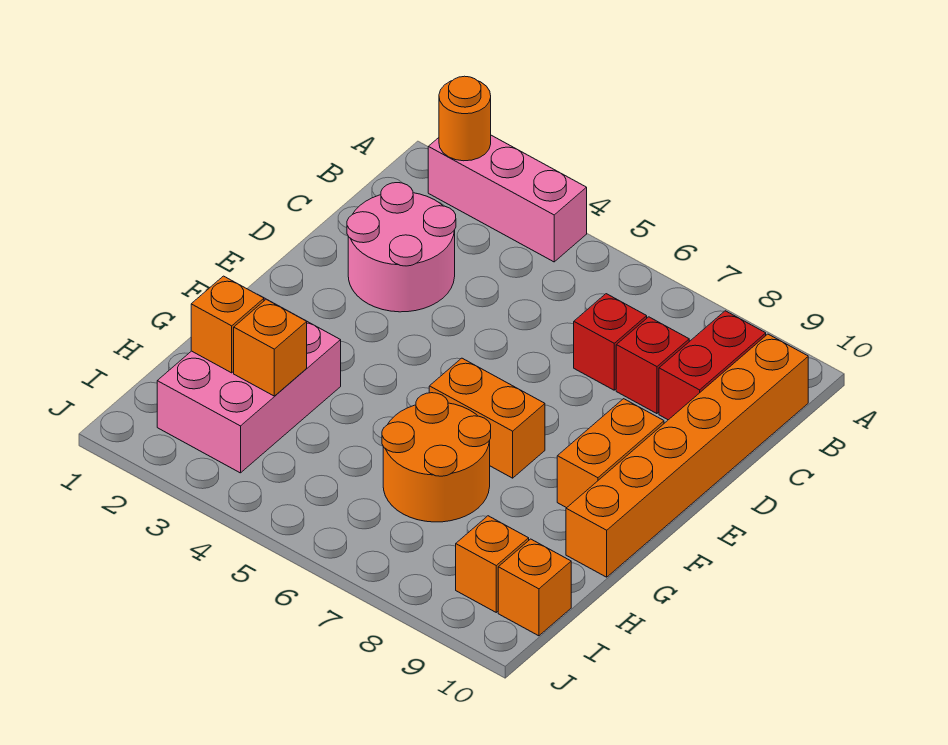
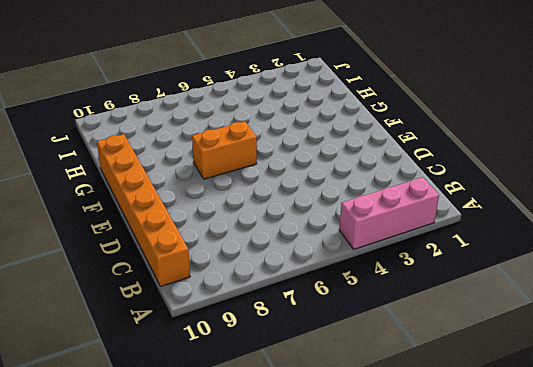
none -> red brick B9:C9 level 1
none -> pink round brick C2:D3 level 1
none -> red brick C7 level 1

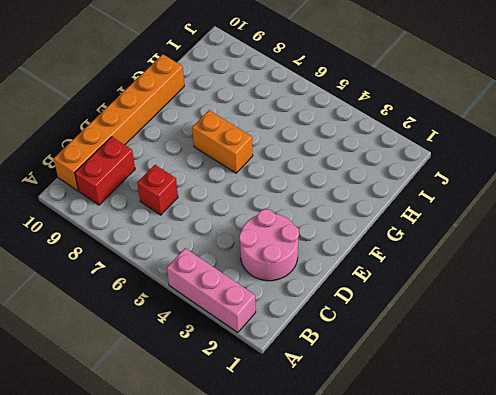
none -> red brick C8 level 1
none -> orange brick E9:F9 level 1
none -> pink brick G2:I3 level 1

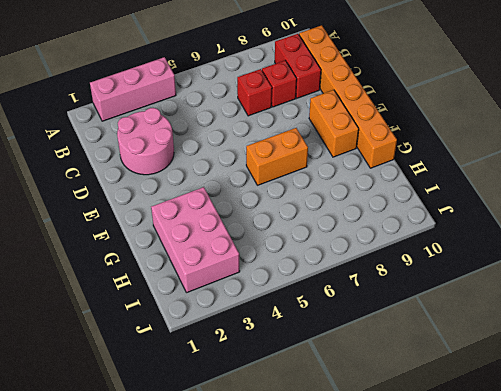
none -> orange round brick G6:H7 level 1
none -> orange brick I9 level 1
none -> orange brick I10 level 1

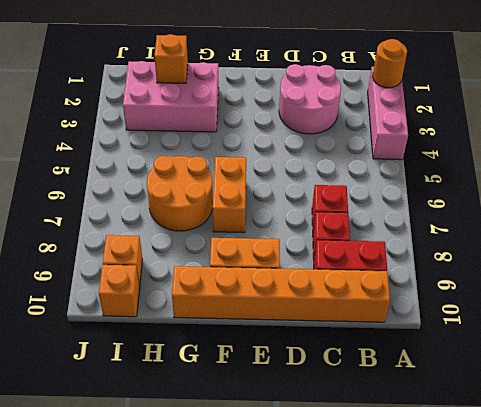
none -> orange brick H3 level 2

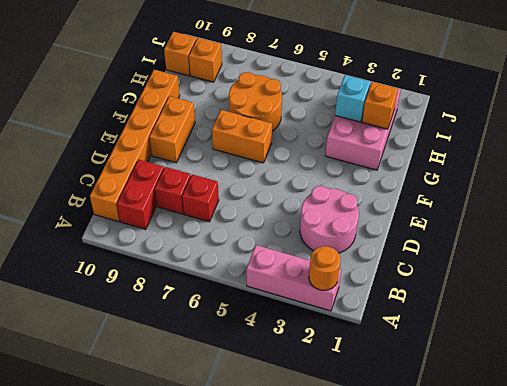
cyan brick H3 level 2 -> orange brick H3 level 2

